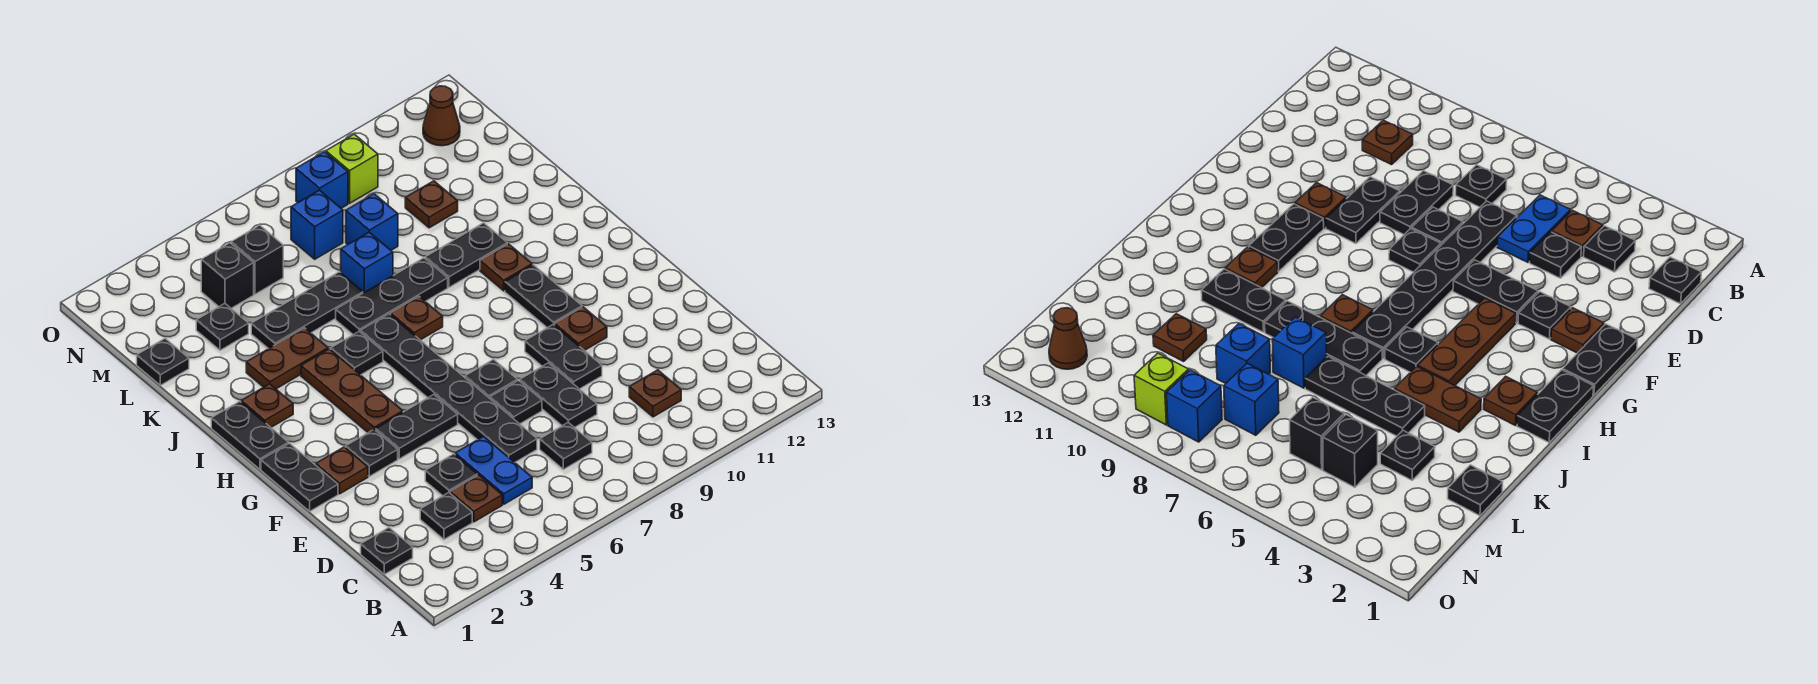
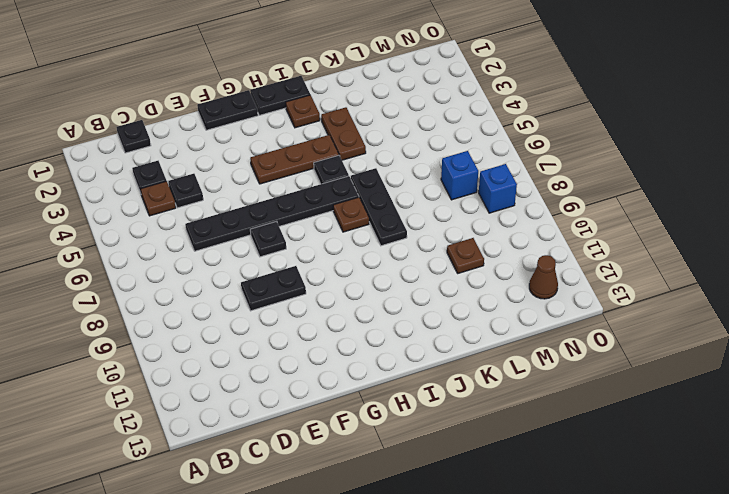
none -> blue plate C5:D5 level 1
none -> black plate C7 level 1
none -> brown plate C10 level 1
none -> black plate D8:E8 level 1

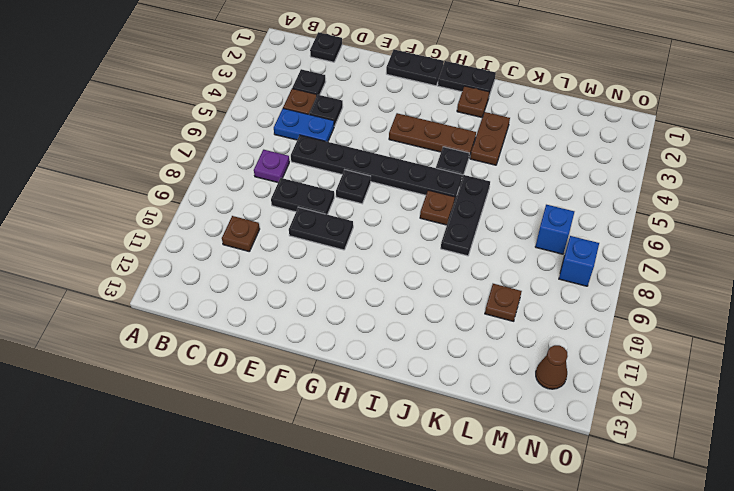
purple plate C7 level 1 -> black plate C7 level 1
none -> black plate E7 level 1
none -> brown plate F2 level 1
none -> black plate F3 level 1
none -> black plate F4:F5 level 1

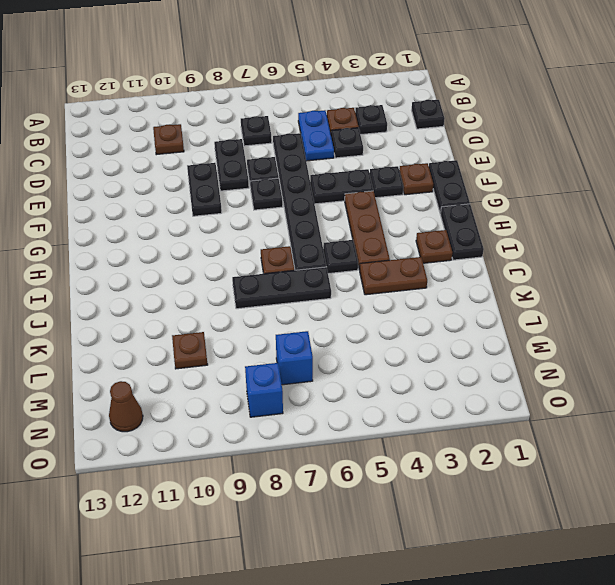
none -> brown plate F10 level 1
none -> black plate G10:H10 level 1
none -> brown plate I10 level 1
none -> black plate J9:J10 level 1

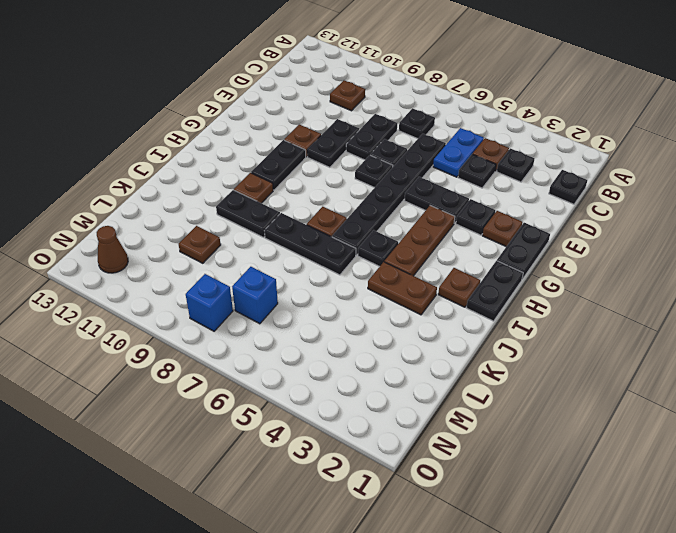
none -> black plate K4:K6 level 1
none -> blue brick K7 level 1
none -> black plate L1 level 1
none -> black plate L3 level 1

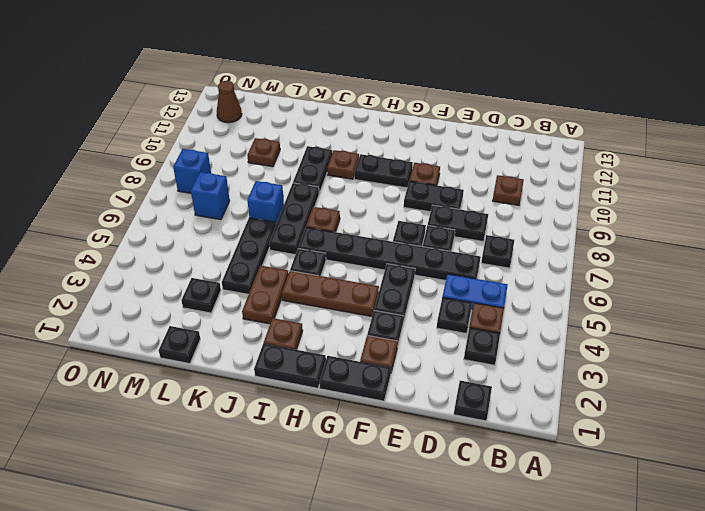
none -> blue brick L8 level 1
none -> black brick M4 level 1
none -> black brick M5 level 1
none -> lime brick N9 level 1

